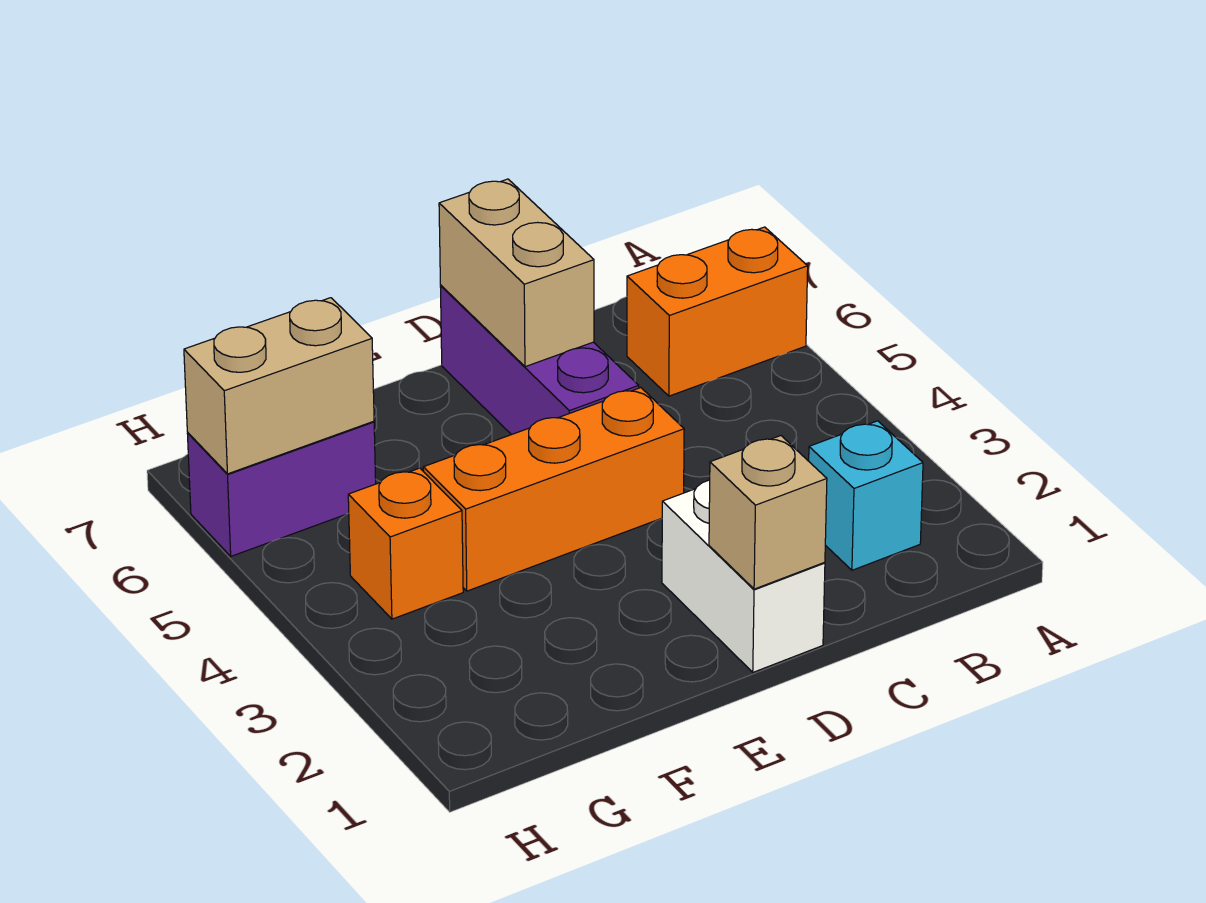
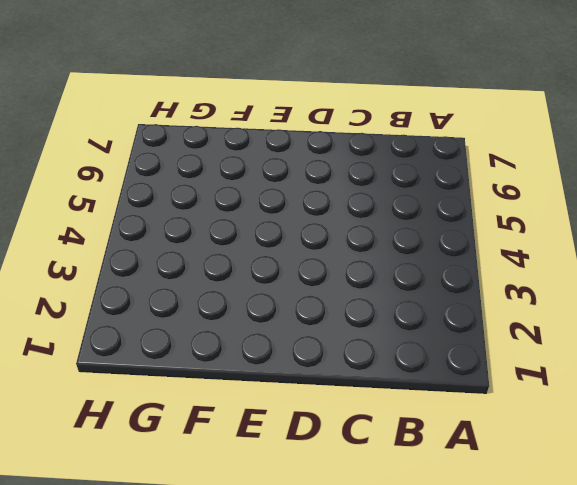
none -> orange brick A6:B6 level 1
none -> cyan brick B2 level 1

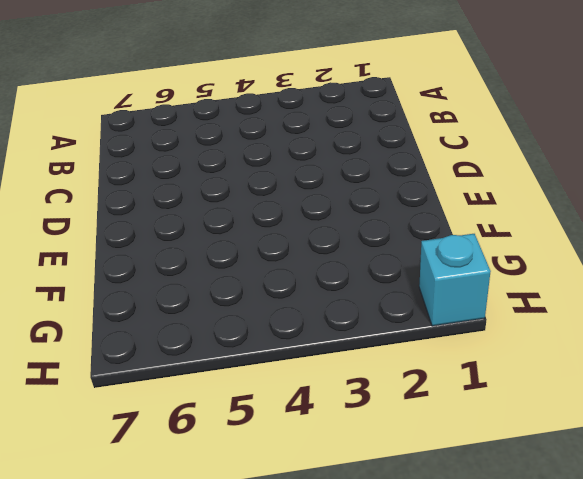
cyan brick H1 level 1 -> cyan brick B2 level 1
none -> orange brick A6:B6 level 1
none -> white brick D1:D2 level 1

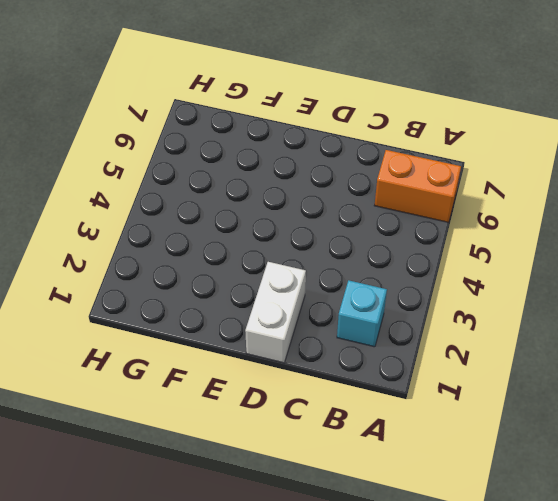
none -> orange brick D4:F4 level 1
none -> purple brick D5:D7 level 1

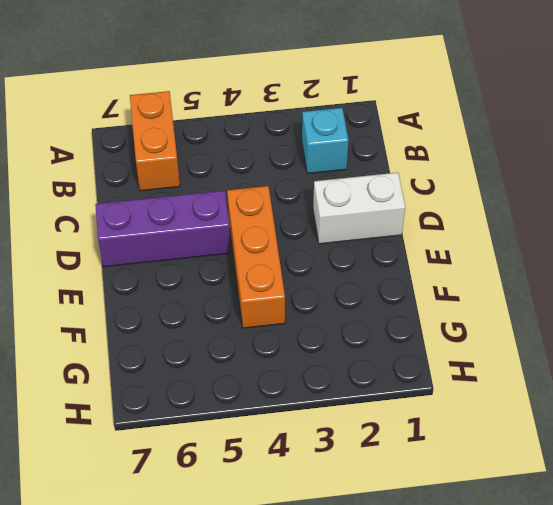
none -> orange brick G4 level 1
none -> purple brick G6:H6 level 1

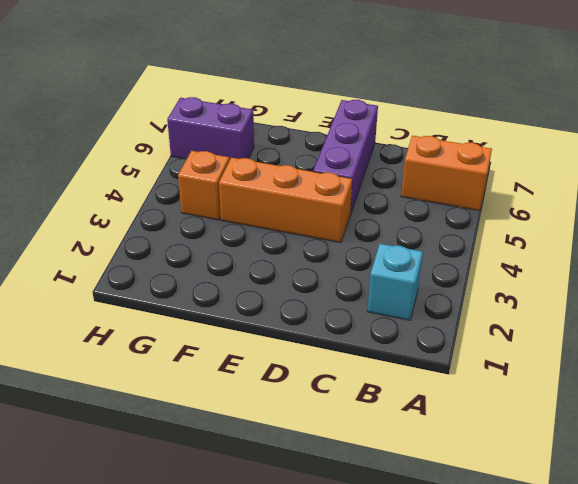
none -> white brick D1:D2 level 1
none -> tan brick D1 level 2

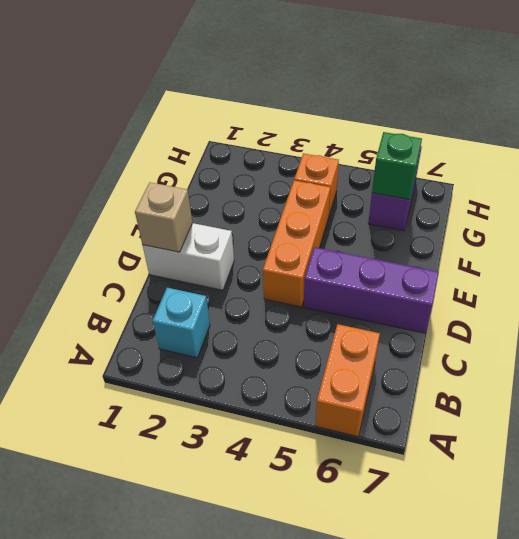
green brick G6 level 2 -> tan brick G6:H6 level 2
none -> tan brick D6:D7 level 2

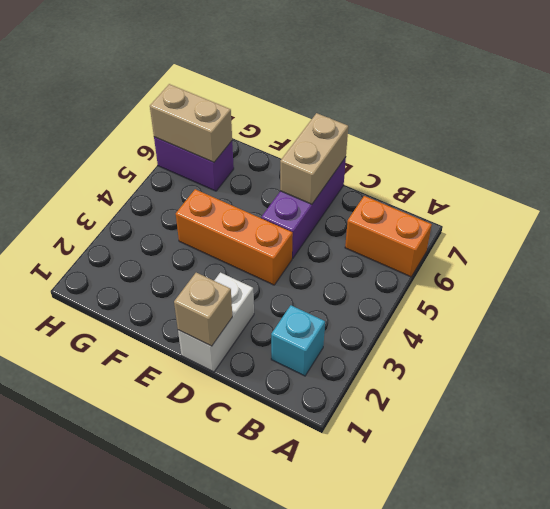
none -> orange brick G4 level 1

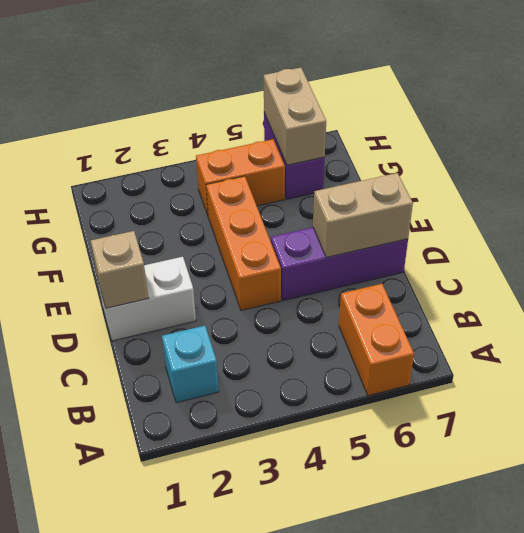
orange brick G4:G5 level 1 -> orange brick G4 level 1

